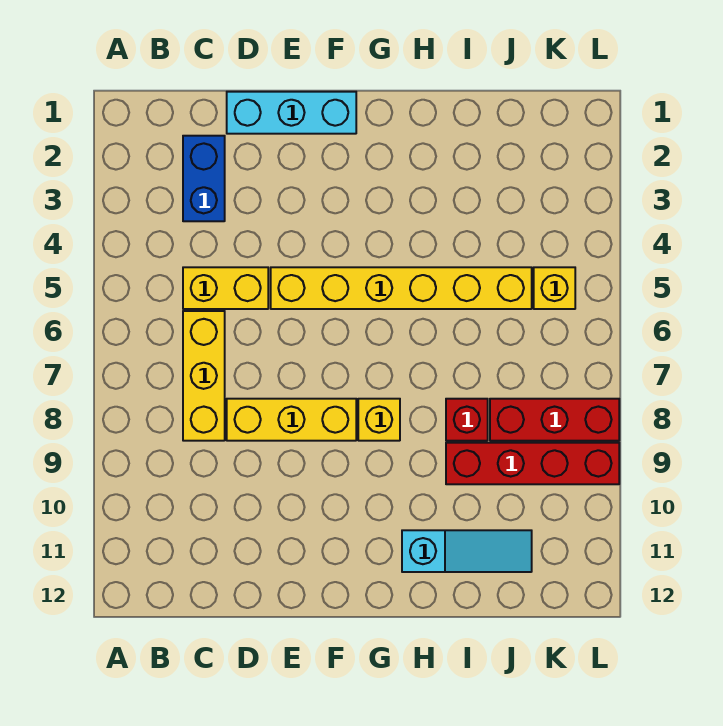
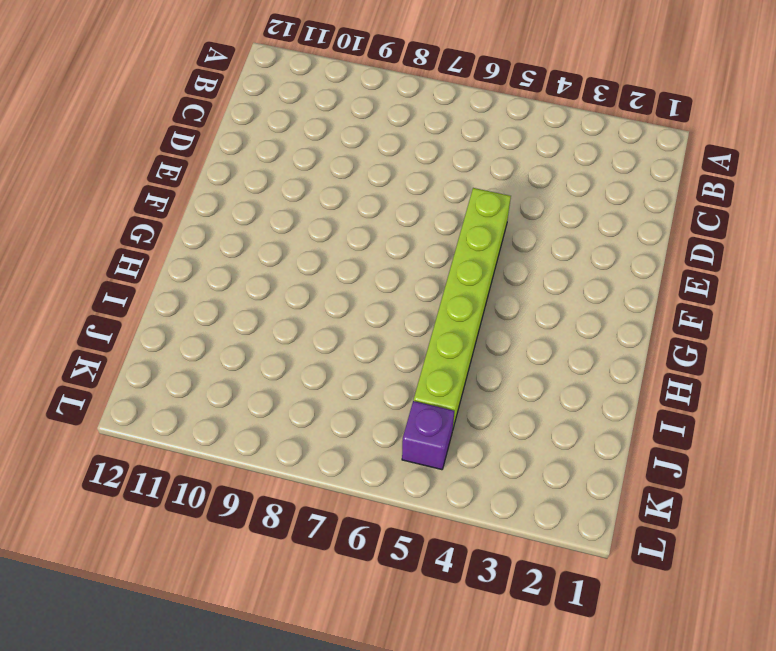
lime brick E5:J5 level 1 -> yellow brick E5:J5 level 1
purple brick K5 level 1 -> yellow brick K5 level 1
none -> blue brick C2:C3 level 1
none -> yellow brick C5:D5 level 1
none -> yellow brick C6:C8 level 1

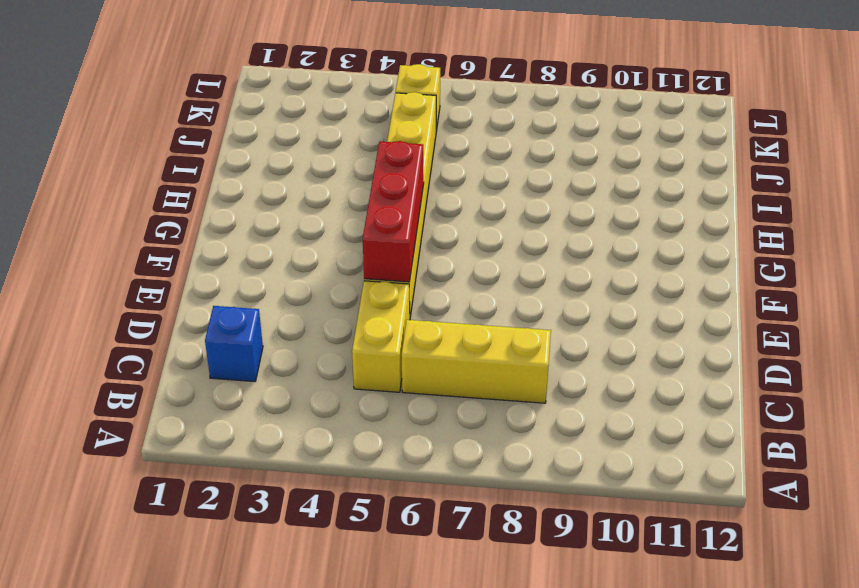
blue brick C2 level 1 -> blue brick C2:C3 level 1
red brick E5:G5 level 2 -> red brick J8:L8 level 1
none -> cyan brick D1:F1 level 1
none -> yellow brick D8:F8 level 1
none -> yellow brick G8 level 1

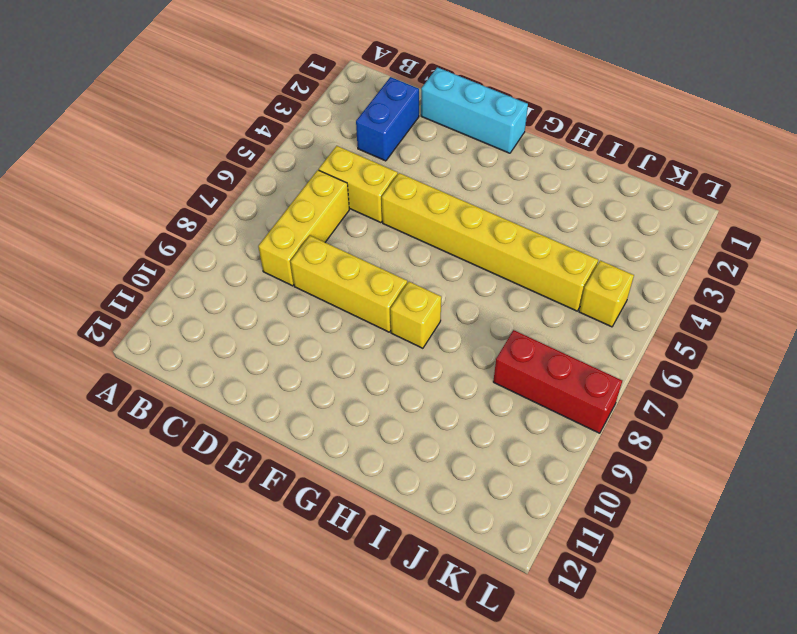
none -> cyan slope H11:J11 level 1 top H
none -> red brick I8 level 1
none -> red brick I9:L9 level 1

